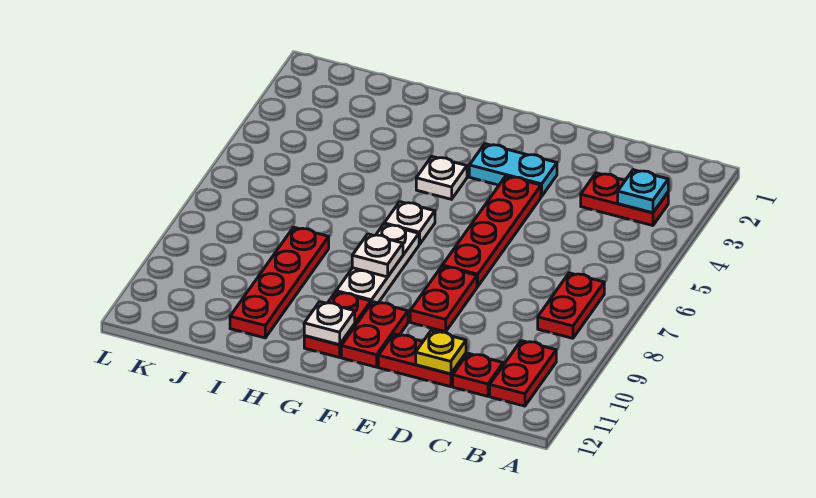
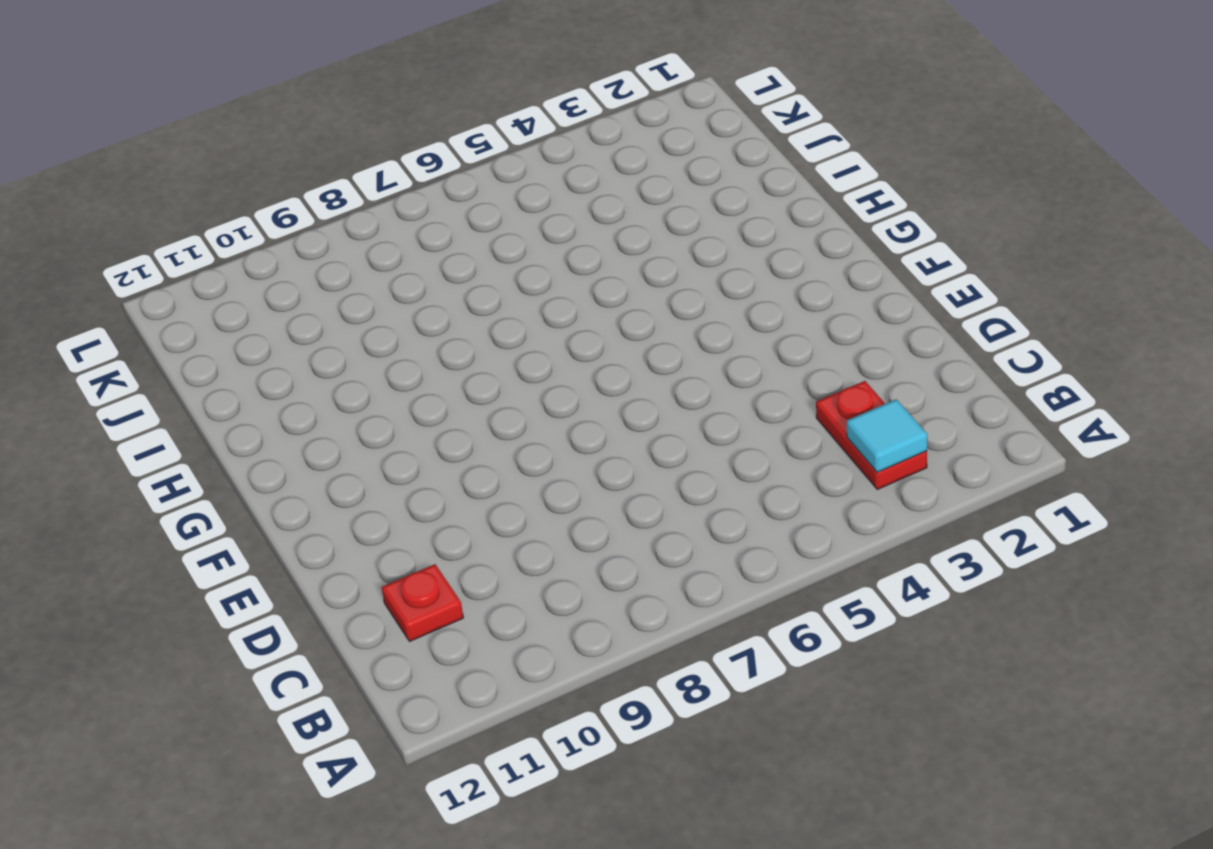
cyan tile B3 level 2 -> cyan plate B3 level 2
none -> red plate B7:B8 level 1
none -> red plate B10:B11 level 1
none -> red plate D11:E11 level 1

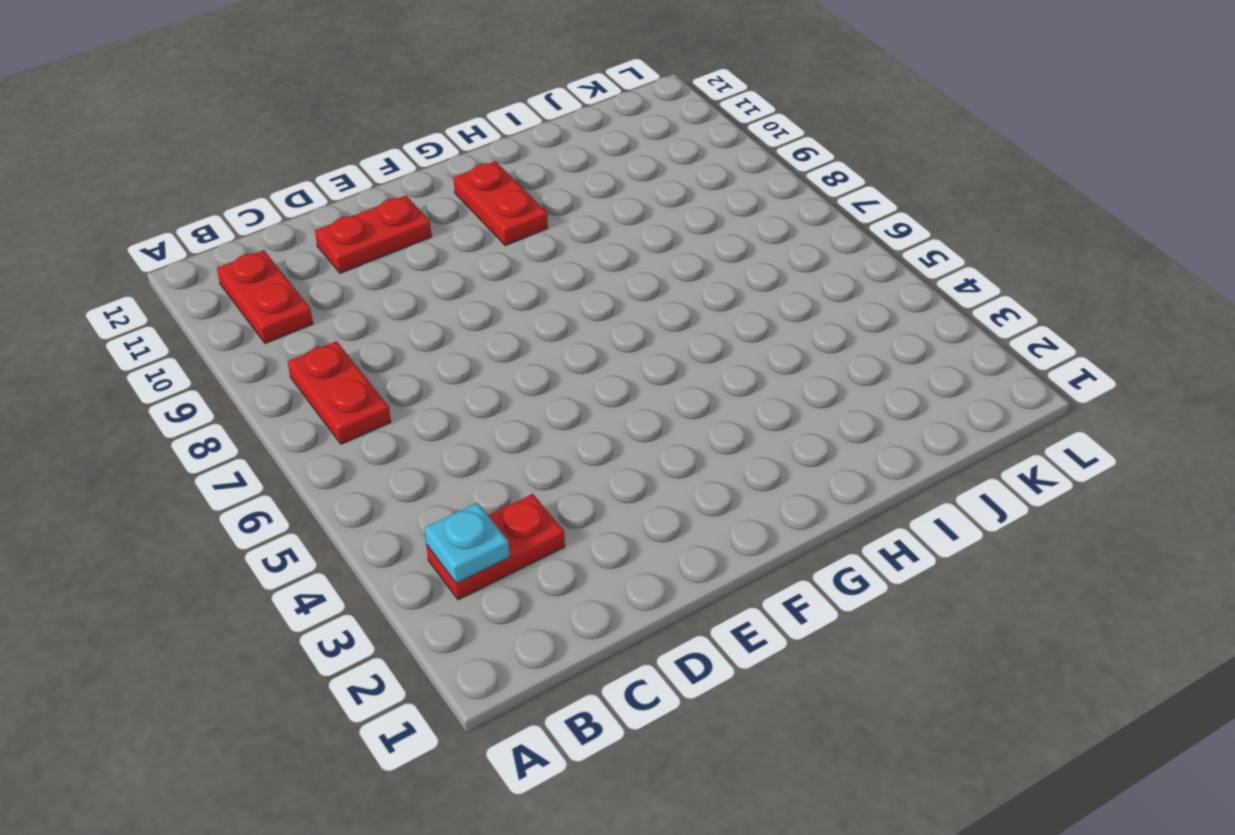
none -> red plate C11 level 1
none -> cyan plate E3:F3 level 1
none -> red plate E4:E7 level 1

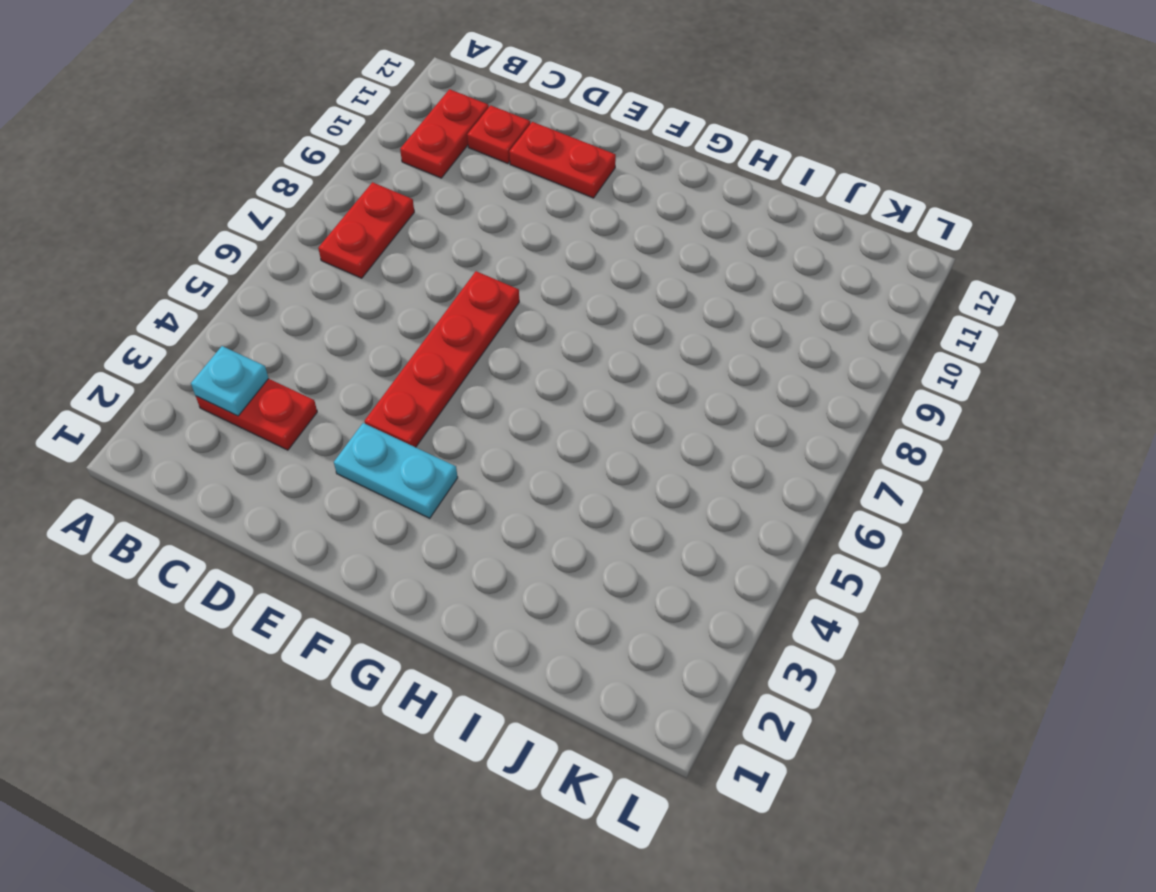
none -> red plate E8:E9 level 1
none -> red plate F10:F11 level 1
none -> white plate G4 level 1

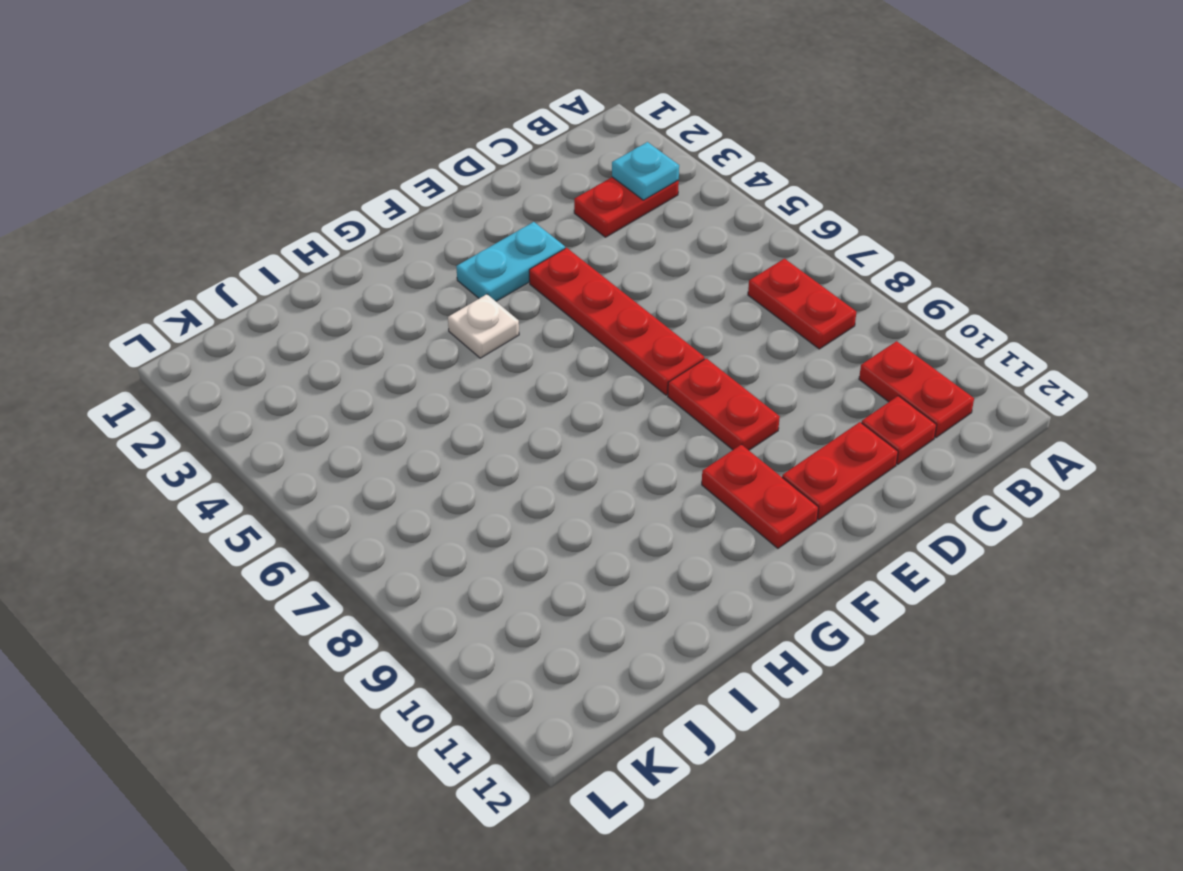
none -> white plate G6 level 1
none -> white plate G7:G9 level 1
none -> red plate G10:G11 level 1

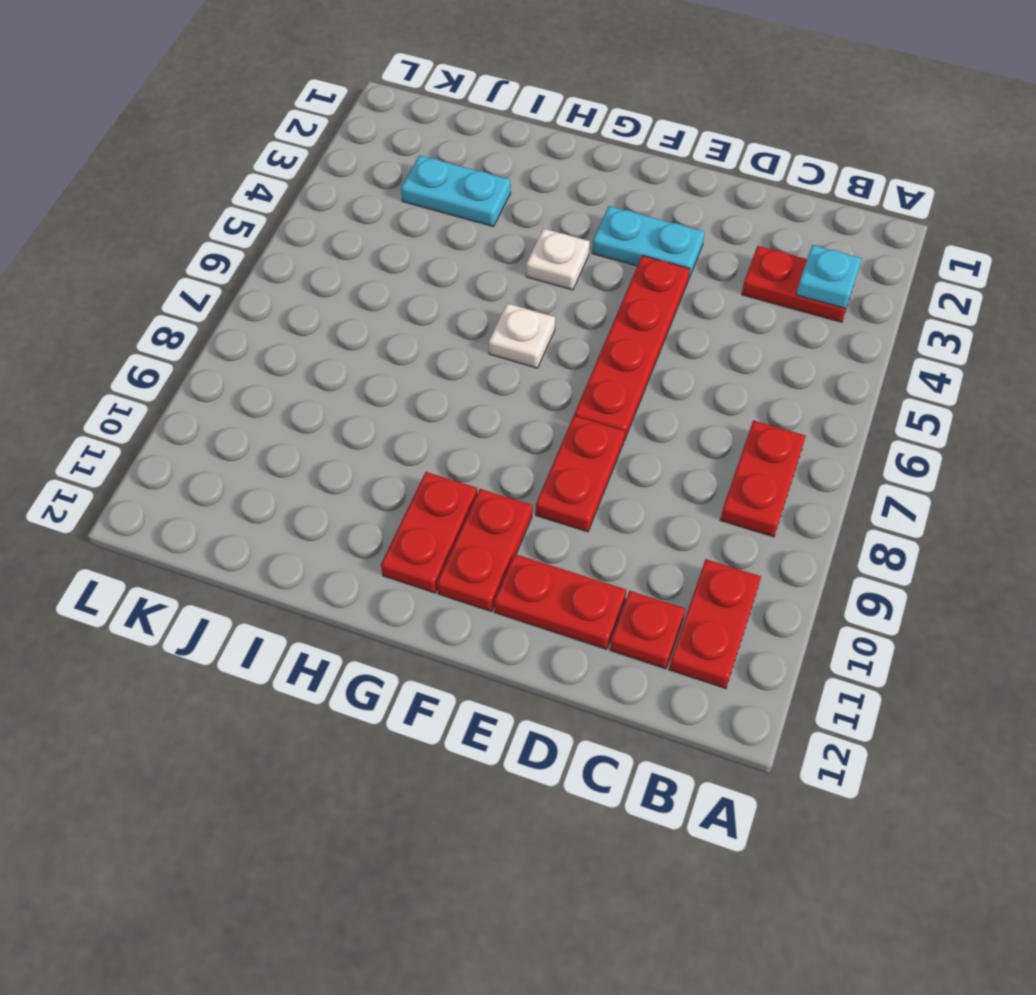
cyan plate I3:J3 level 1 -> none
none -> white plate G7:G9 level 1
none -> red plate I8:I11 level 1
none -> yellow plate D11 level 2

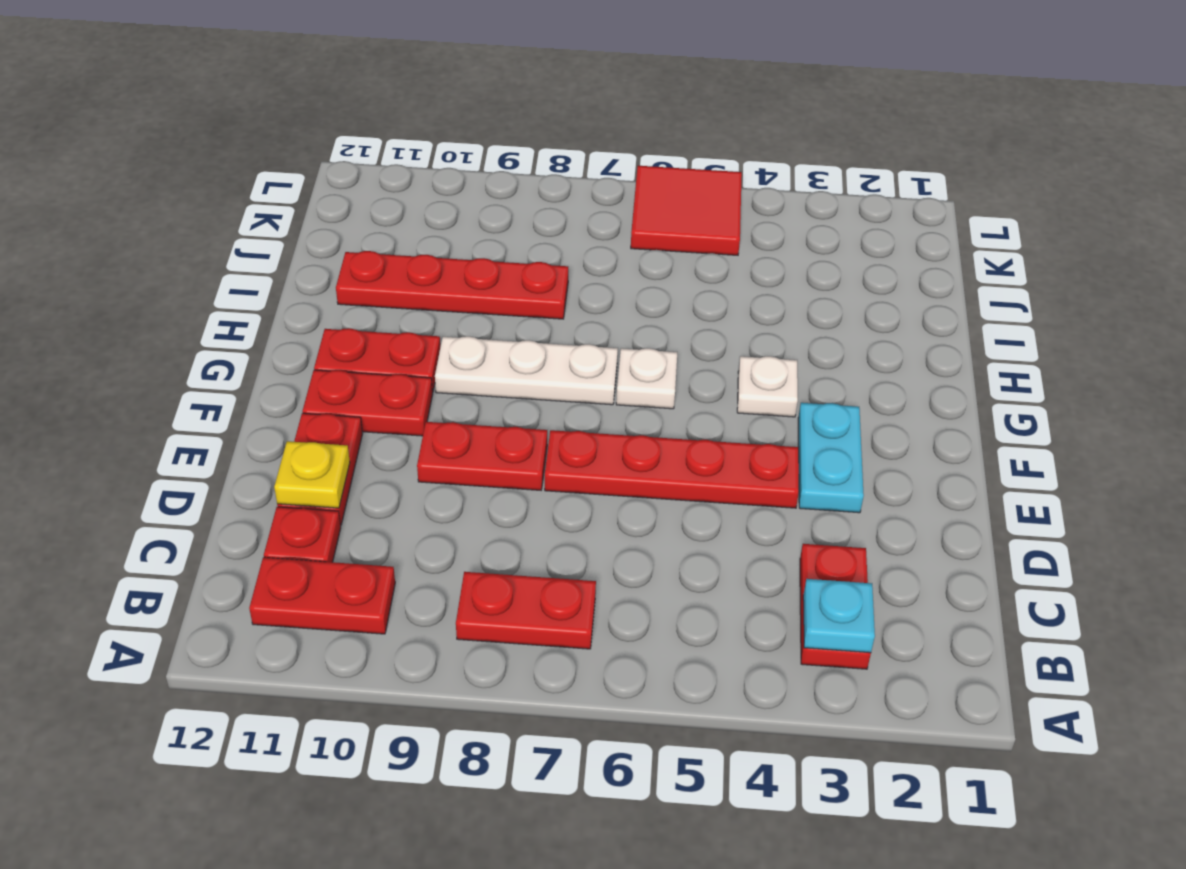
red tile K5:L6 level 1 -> none
none -> white plate G8 level 2
none -> white plate G11 level 2

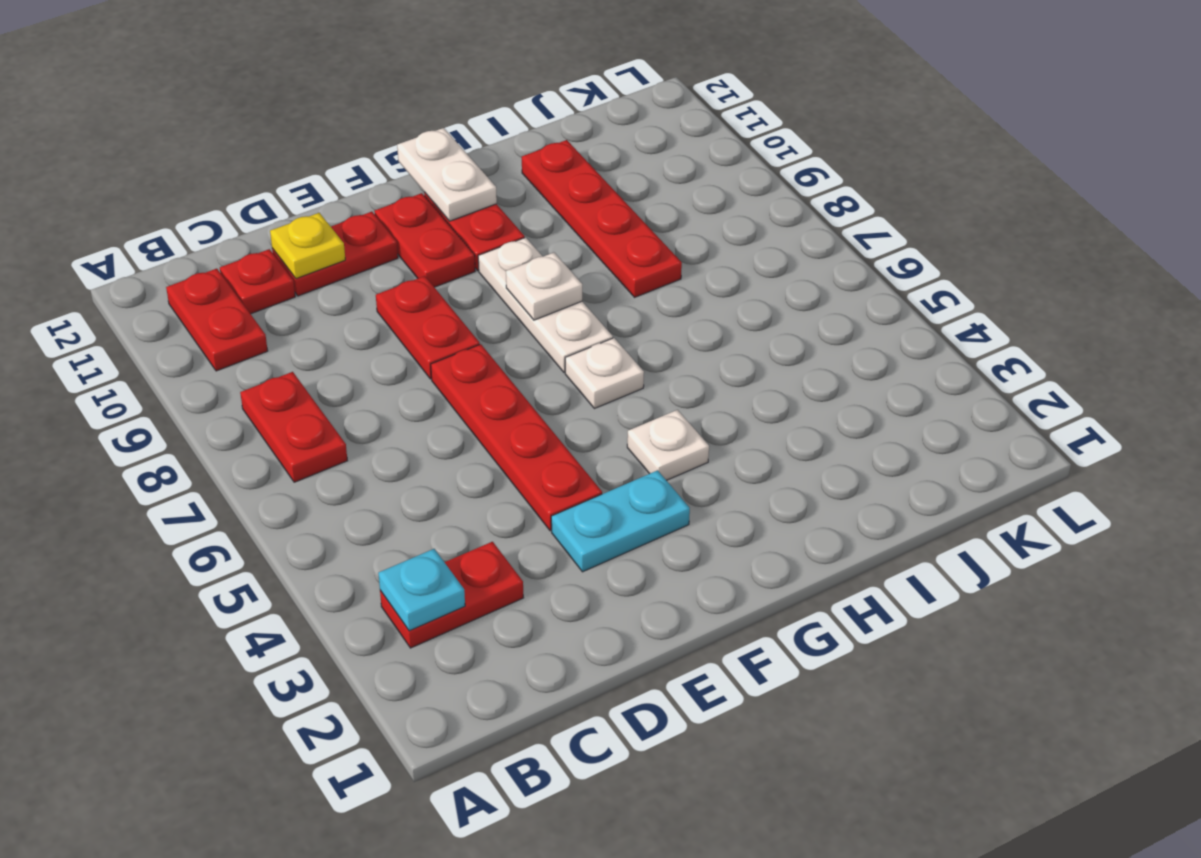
white plate G11:G12 level 2 -> white plate G11 level 2

